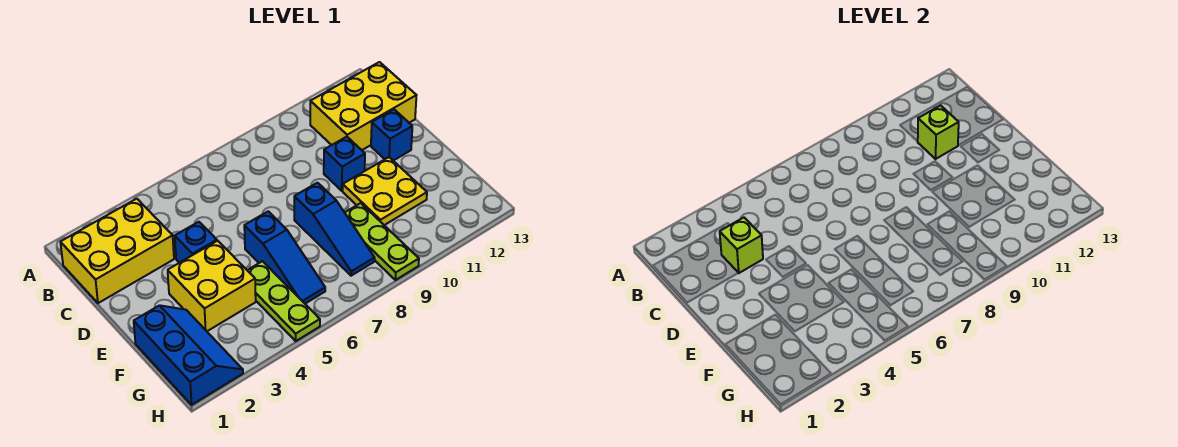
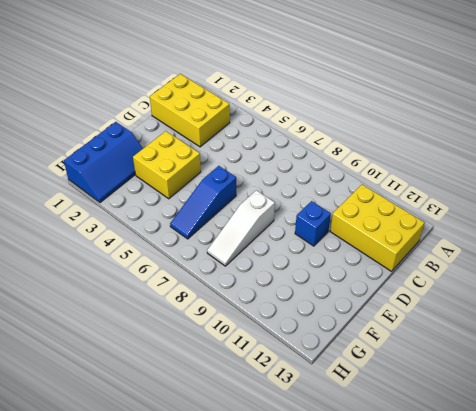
white slope E8:G8 level 1 top E -> blue slope E8:G8 level 1 top E
none -> blue brick D4 level 1
none -> blue brick D12 level 1
none -> yellow plate E10:F11 level 1

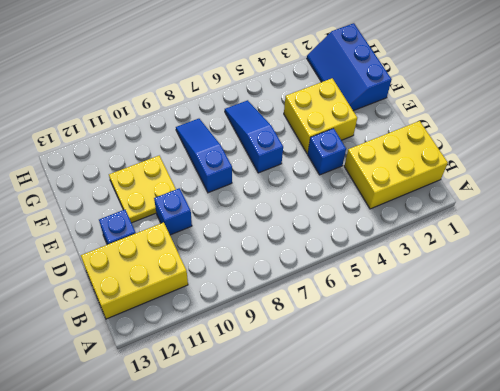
none -> lime plate F5:H5 level 1
none -> lime plate F9:H9 level 1
none -> lime brick C3 level 2

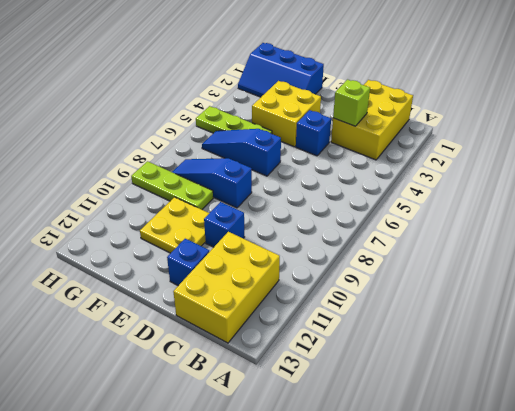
none -> lime brick C11 level 2

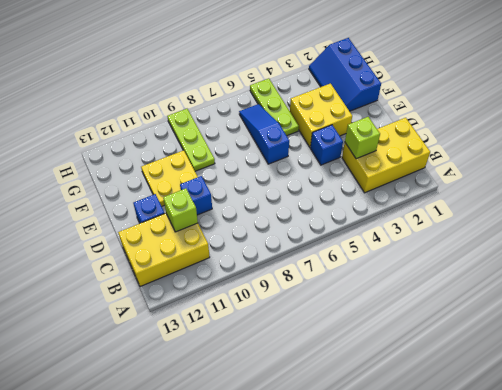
none -> blue slope E8:G8 level 1 top E

